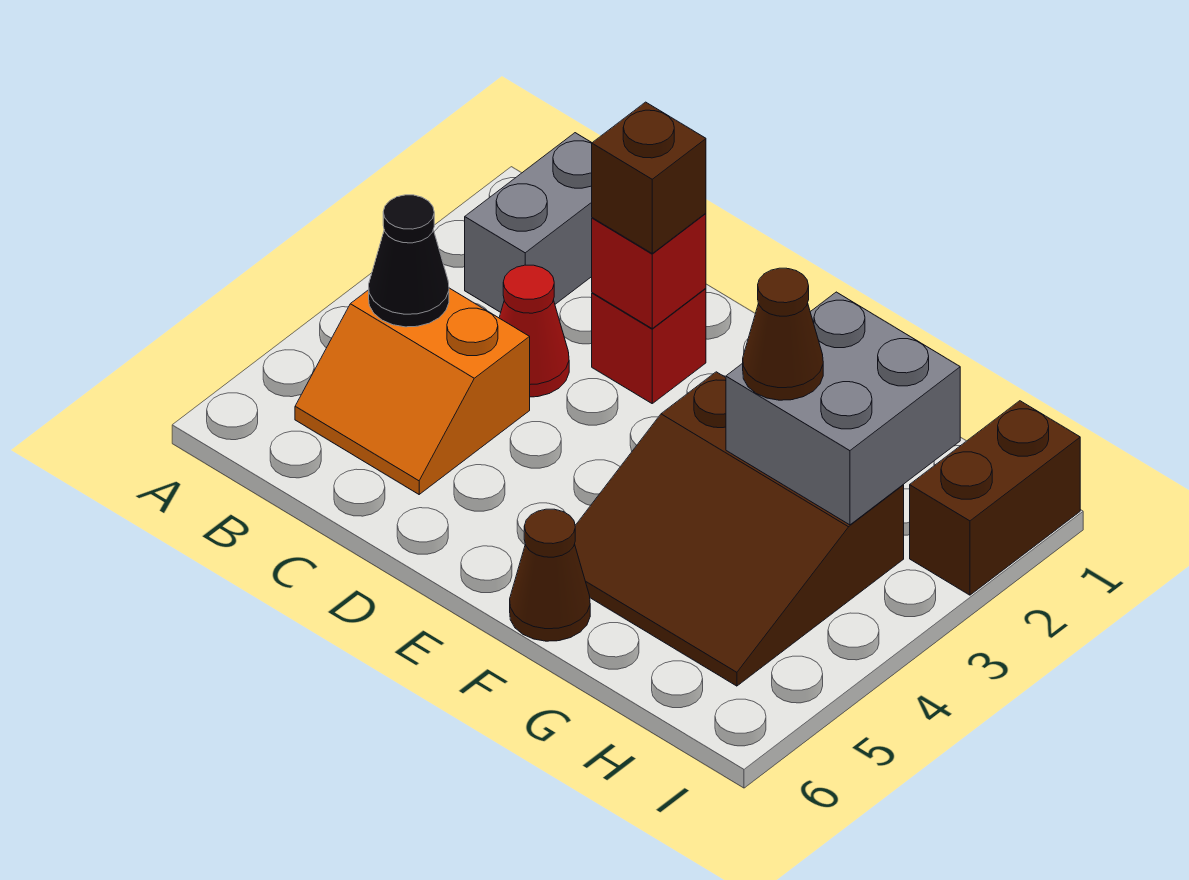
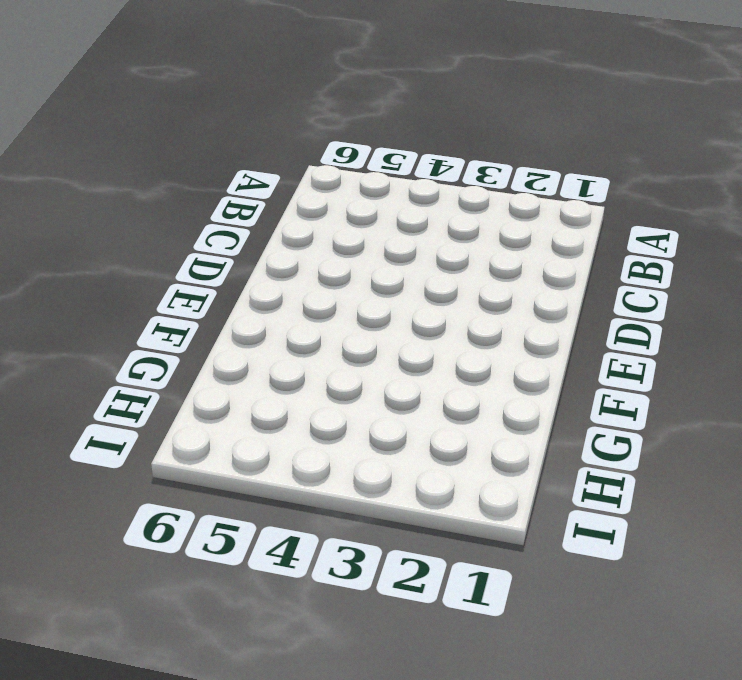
none -> grey brick B1:B2 level 1
none -> orange slope B4:C5 level 1 top 4
none -> red cone C3 level 1

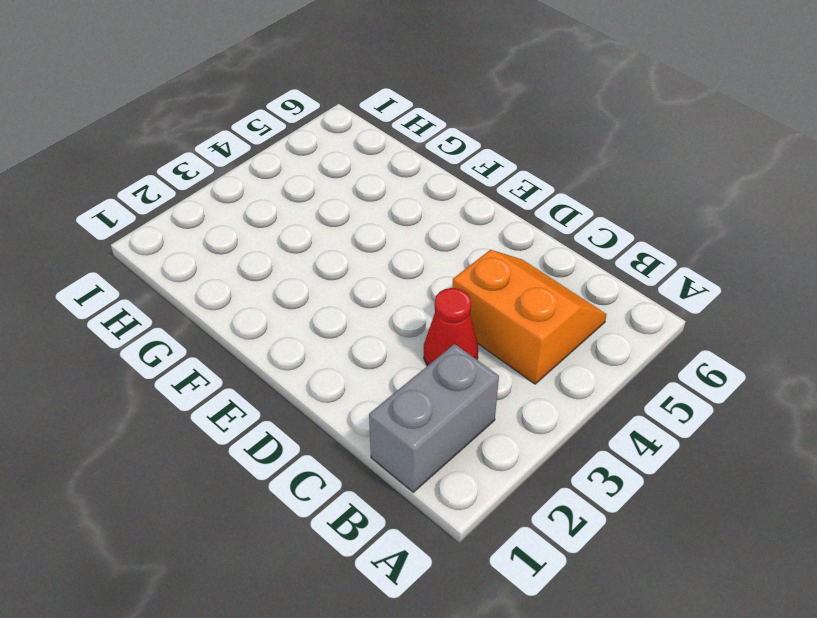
none -> red brick D2 level 1
none -> brown slope F3:H5 level 1 top 3
none -> brown cone F6 level 1

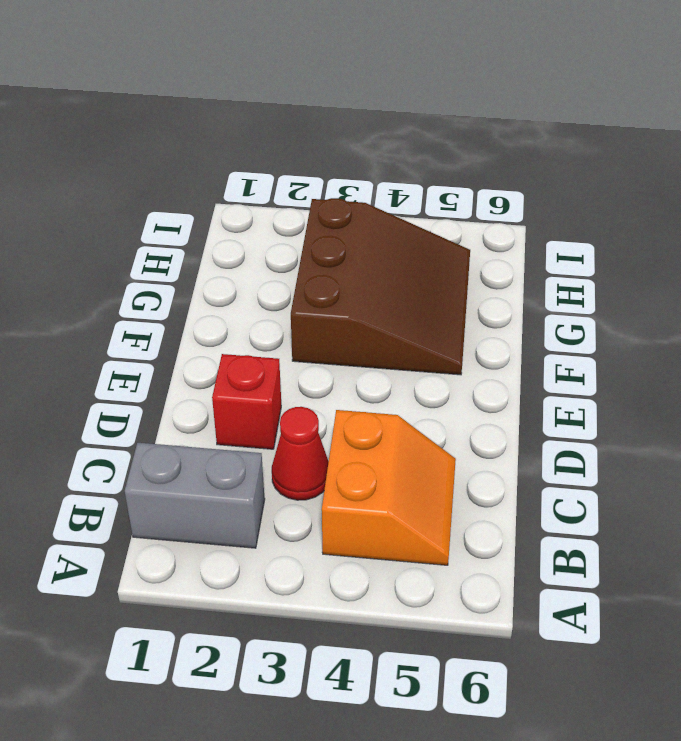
none -> brown cone F6 level 1
none -> brown brick I1:I2 level 1
none -> black cone B4 level 2

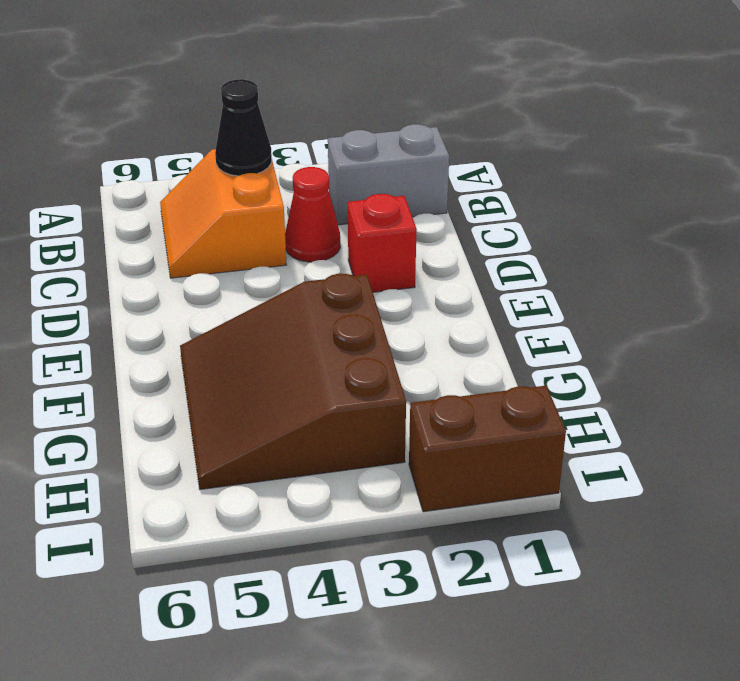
none -> brown cone F6 level 1
none -> red brick D2 level 2
none -> grey brick G2:H3 level 2

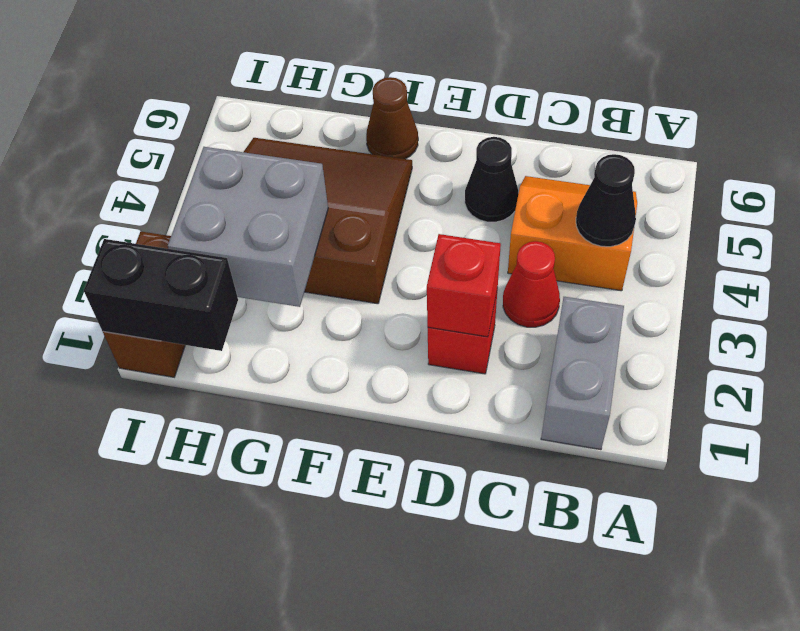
black cone D5 level 1 -> none
black brick H1:I1 level 2 -> none
none -> brown brick D2 level 3
none -> brown cone G3 level 3

